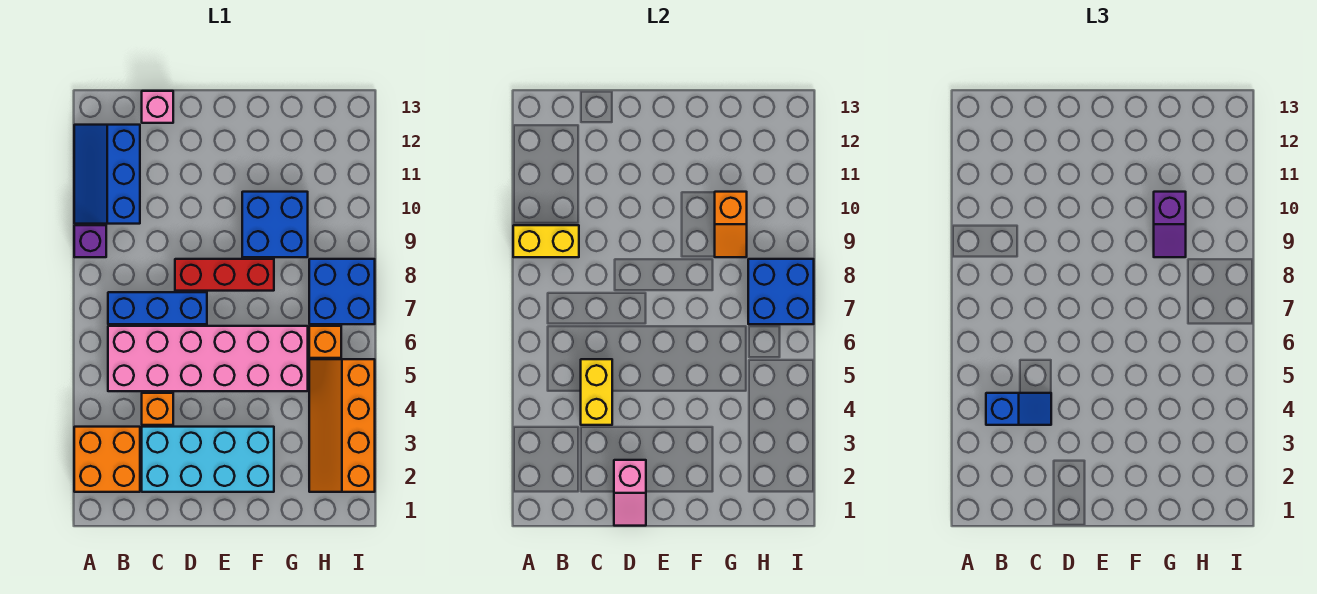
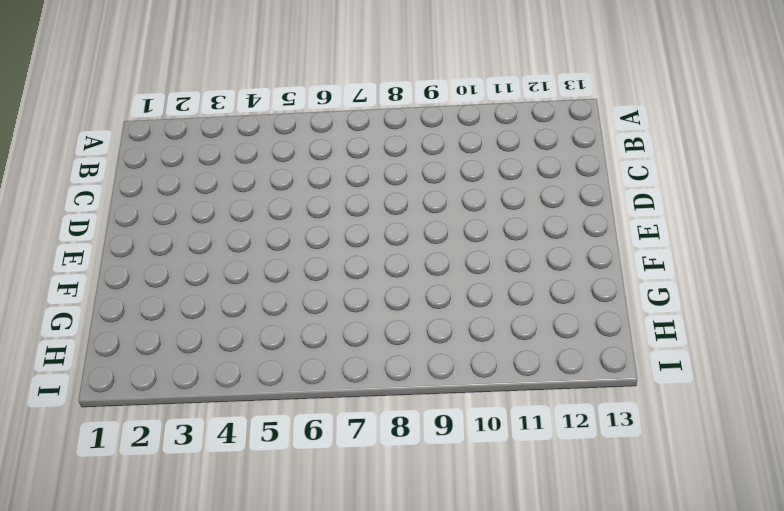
none -> orange brick A2:B3 level 1
none -> purple brick A9 level 1
none -> blue slope A10:B12 level 1 top B

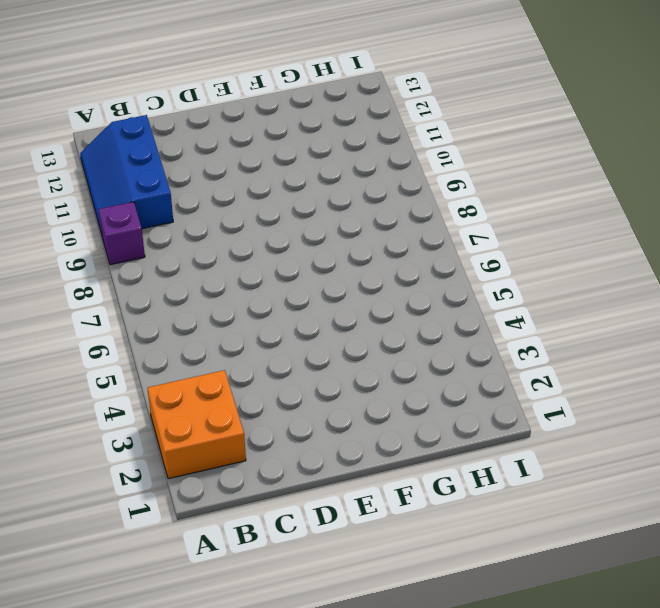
none -> pink brick B5:G6 level 1
none -> blue brick B7:D7 level 1
none -> cyan brick C2:F3 level 1

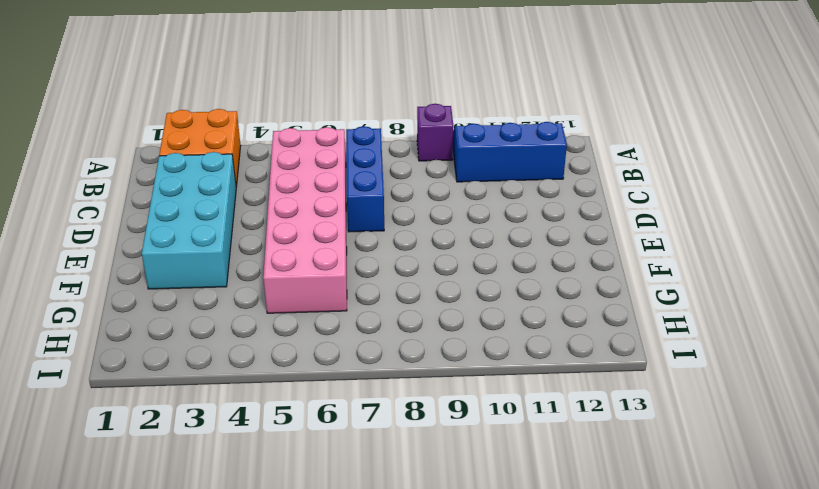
none -> orange brick C4 level 1
none -> pink brick C13 level 1
none -> red brick D8:F8 level 1

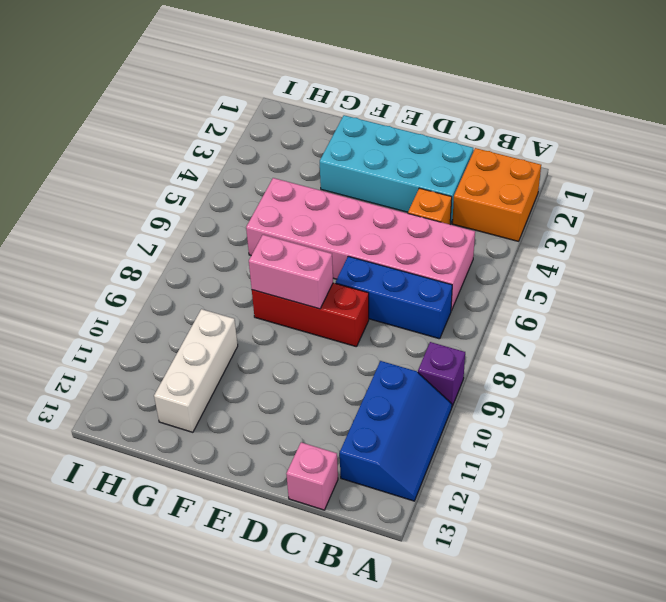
pink brick E8:F8 level 2 -> none
white brick G10:G12 level 1 -> blue brick F9:G10 level 1
none -> orange slope H2:I5 level 1 top I
none -> orange brick H6 level 1
none -> blue brick H7:I8 level 1

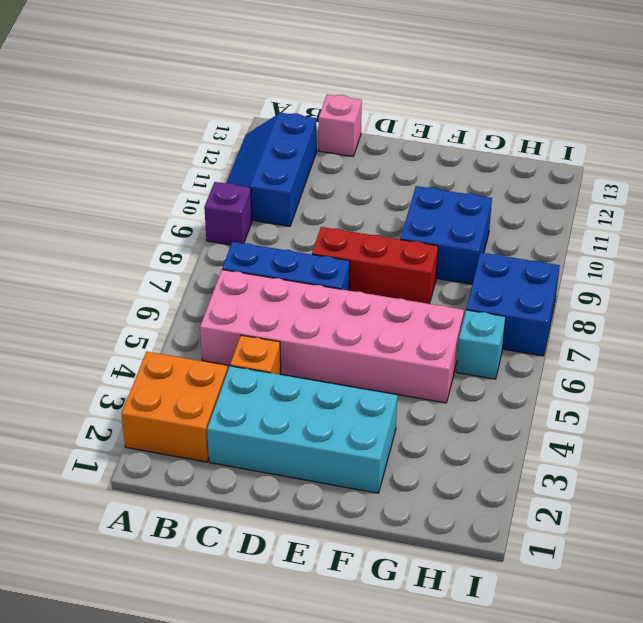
cyan brick H6 level 1 -> orange brick H6 level 1
none -> orange slope H2:I5 level 1 top I
none -> yellow brick A9:B9 level 2
none -> yellow brick C4:C5 level 2

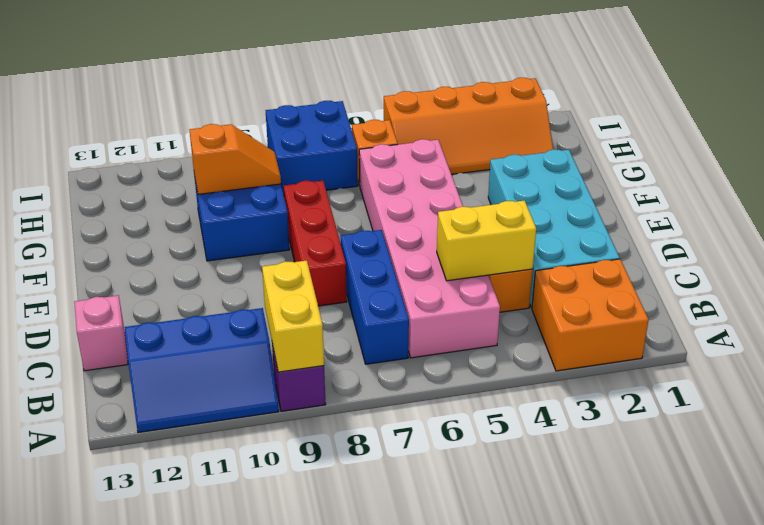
none -> pink slope D1:D2 level 2 top 2
none -> blue brick H7:I8 level 2
none -> blue slope B4:C4 level 3 top B

